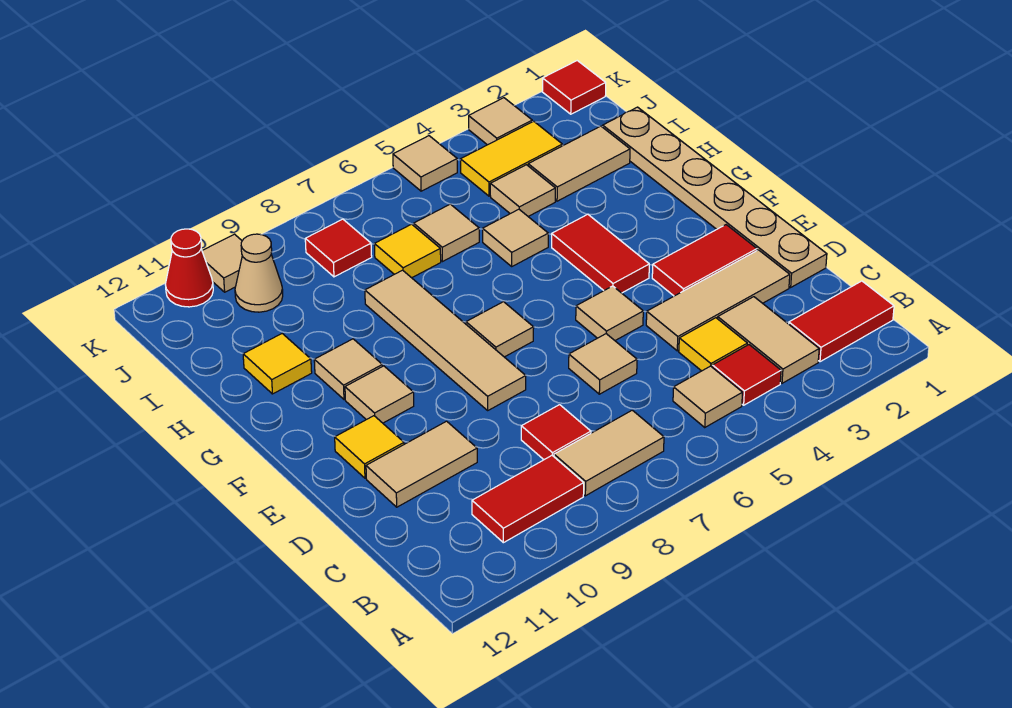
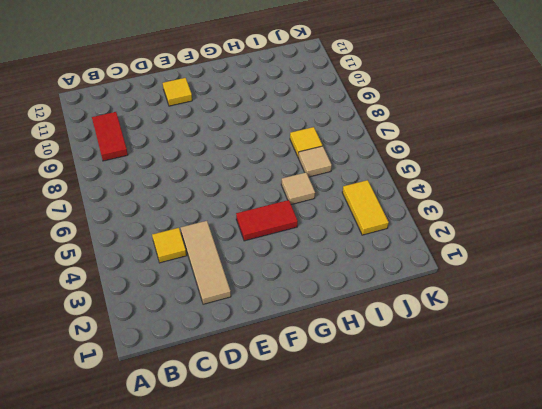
none -> red tile B1:B2 level 1
none -> tan tile B3:C3 level 1
none -> red tile B4 level 1
none -> tan tile B5 level 1

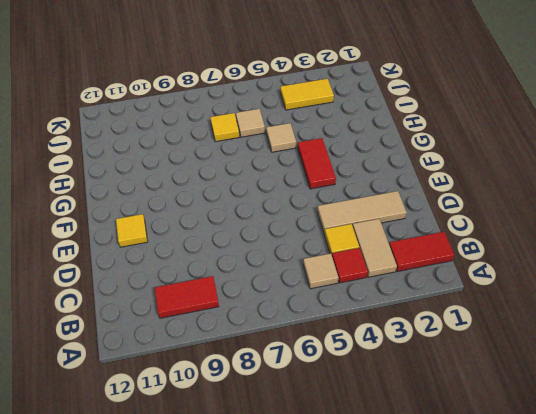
none -> tan tile B7:B8 level 1
none -> red tile C8 level 1
none -> tan plate D1:I1 level 1
none -> tan tile D6 level 1

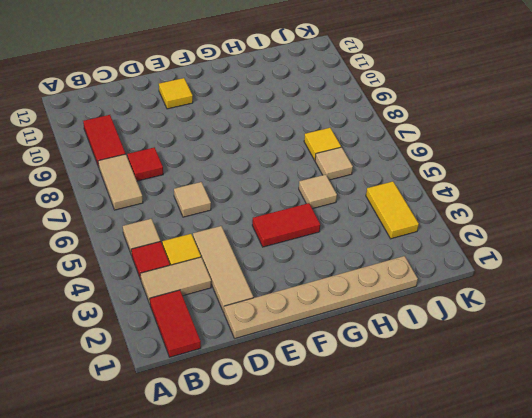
none -> tan tile D10:D11 level 1
none -> red tile E2:E3 level 1
none -> tan tile E5 level 1
none -> tan tile E8:H8 level 1

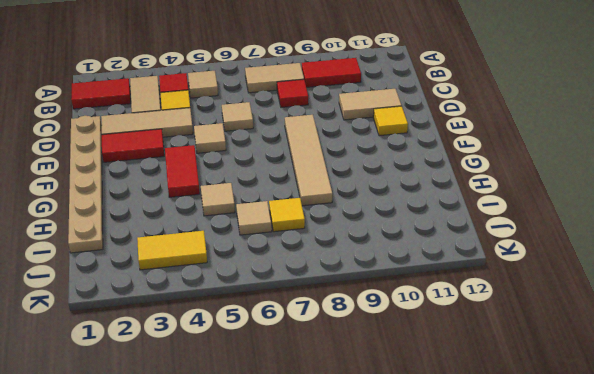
none -> tan tile F7 level 1
none -> tan tile F10 level 1
none -> tan tile G10 level 1
none -> yellow tile H11 level 1

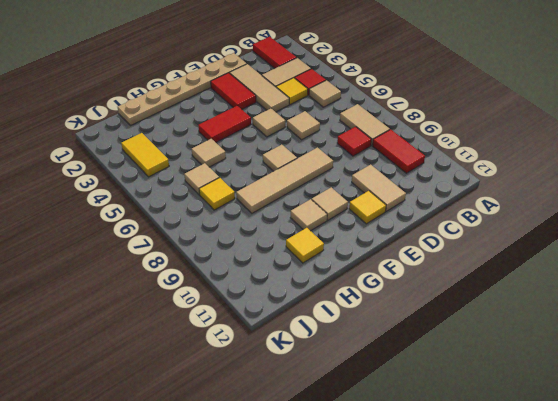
none -> tan tile I2:I3 level 1
none -> tan tile I4 level 1
none -> red tile J8 level 1
none -> tan cone J10 level 1

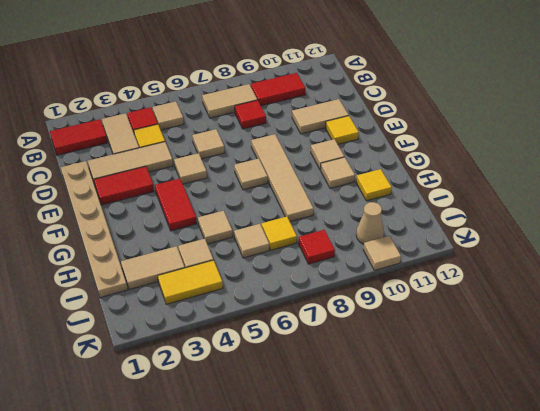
none -> red tile K1 level 1
none -> tan tile K3 level 1
none -> tan tile K5 level 1
none -> red cone K11 level 1

